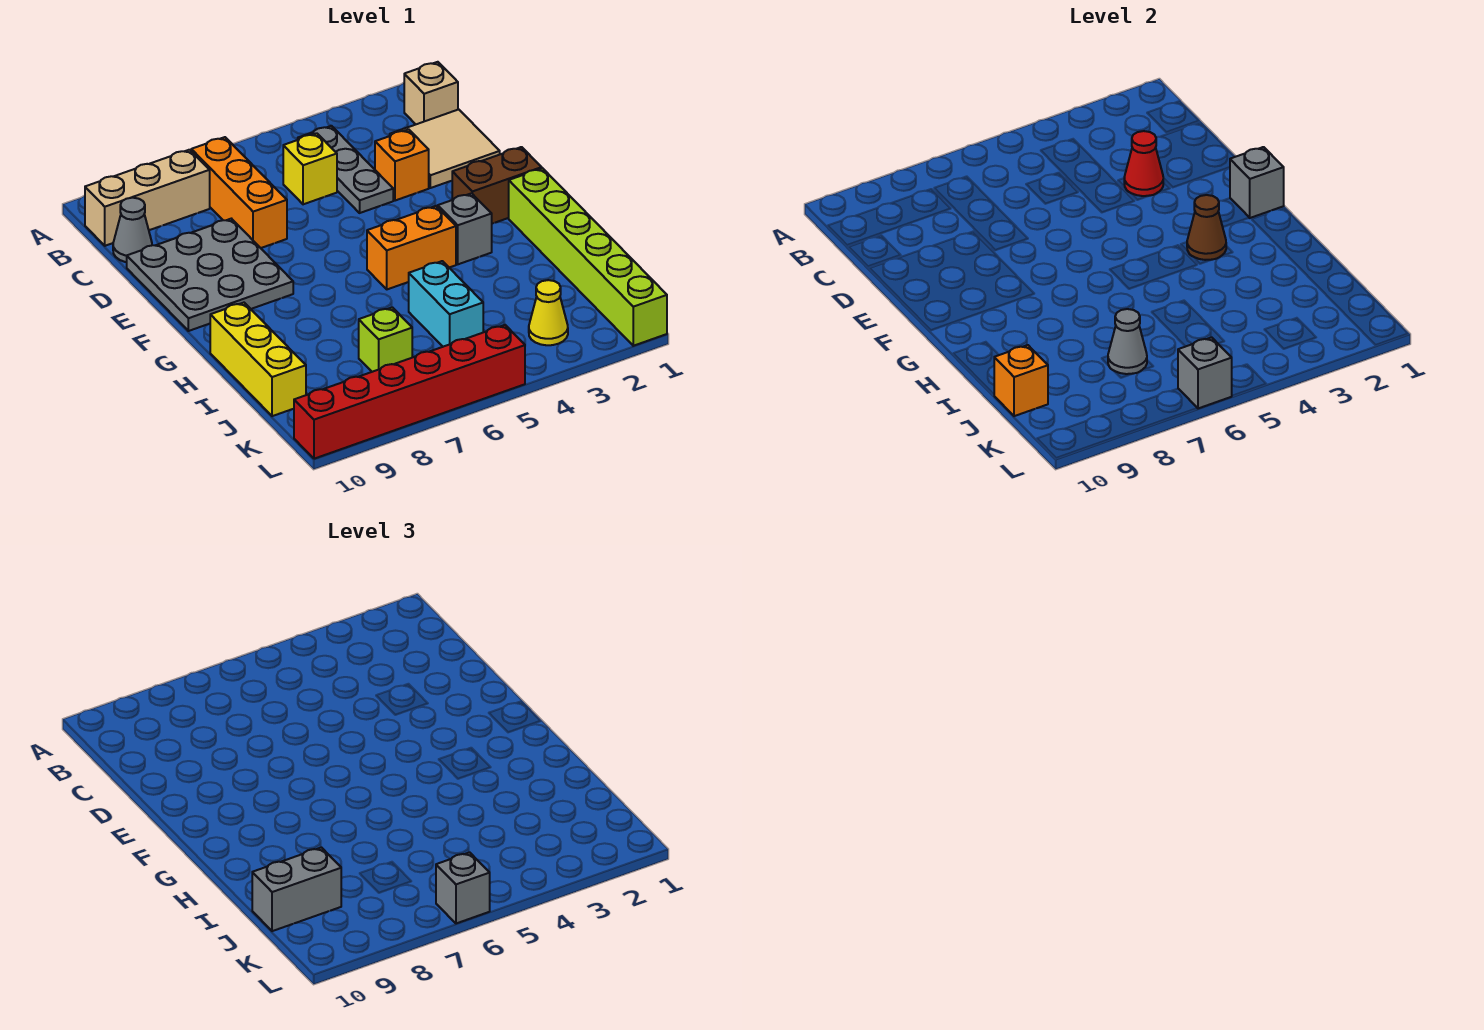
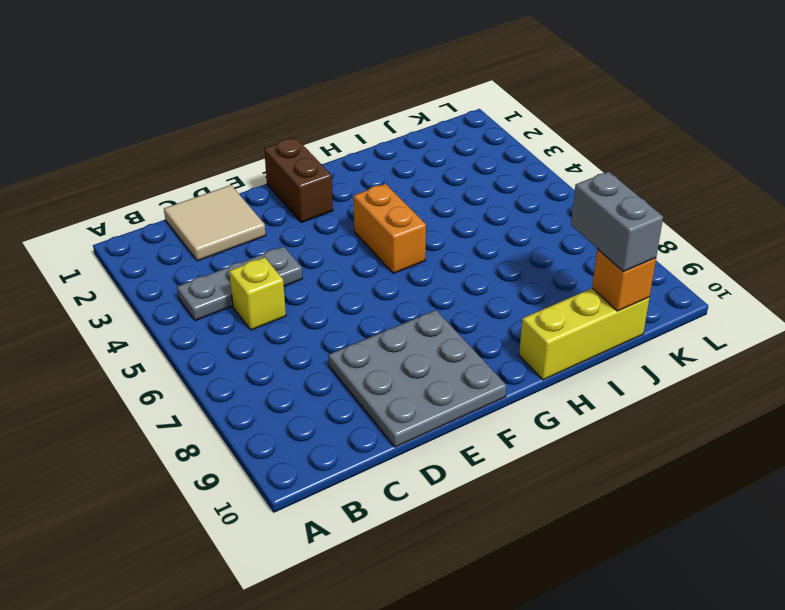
none -> tan brick B1 level 1
none -> orange brick B7:D7 level 1
none -> tan brick B8:B10 level 1

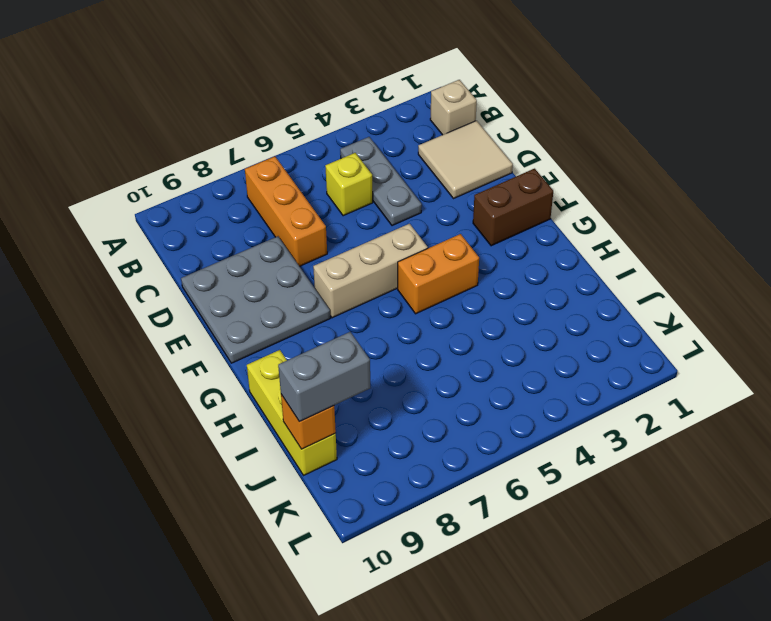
tan brick F5:F7 level 1 -> tan brick B8:B10 level 1
none -> grey cone C10 level 1
none -> orange brick D3 level 1
none -> lime brick G1:L1 level 1

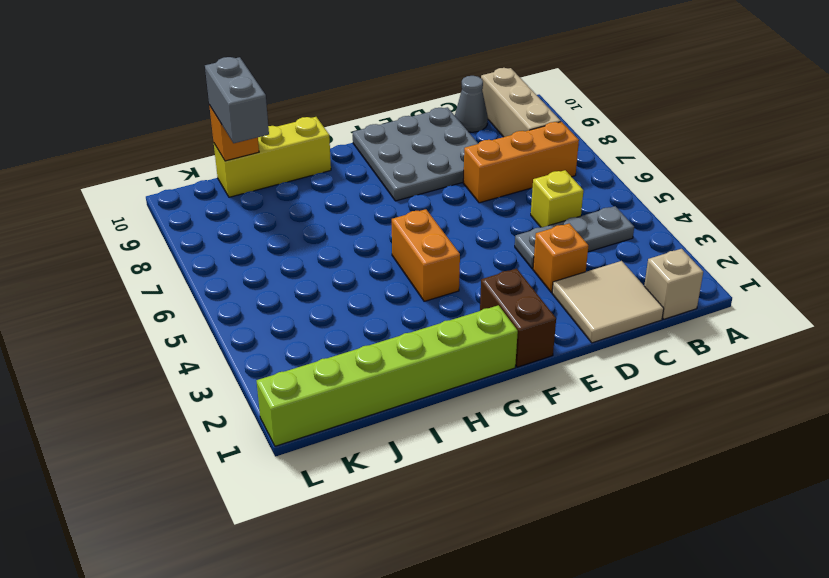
none -> grey brick G3 level 1
none -> cyan brick I5:J5 level 1
none -> lime brick J7 level 1

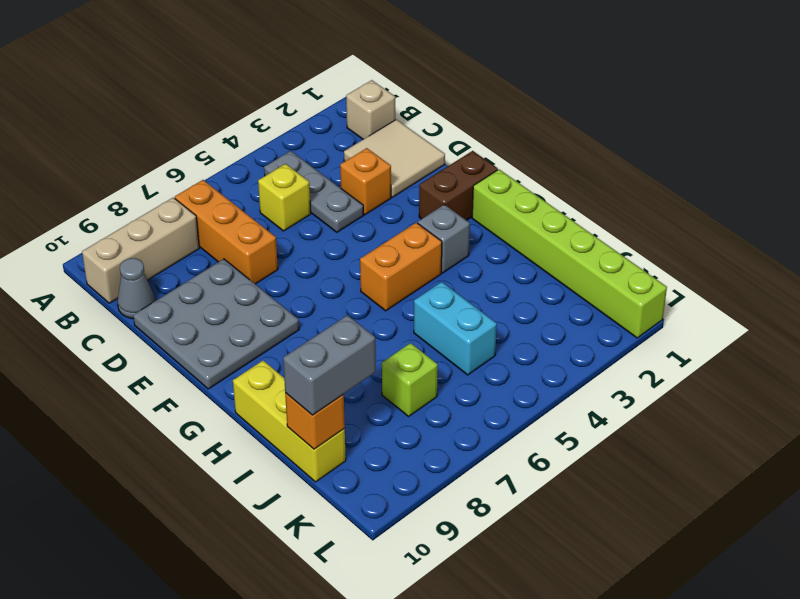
none -> yellow cone K3 level 1
none -> red brick L5:L10 level 1
none -> red cone D3 level 2

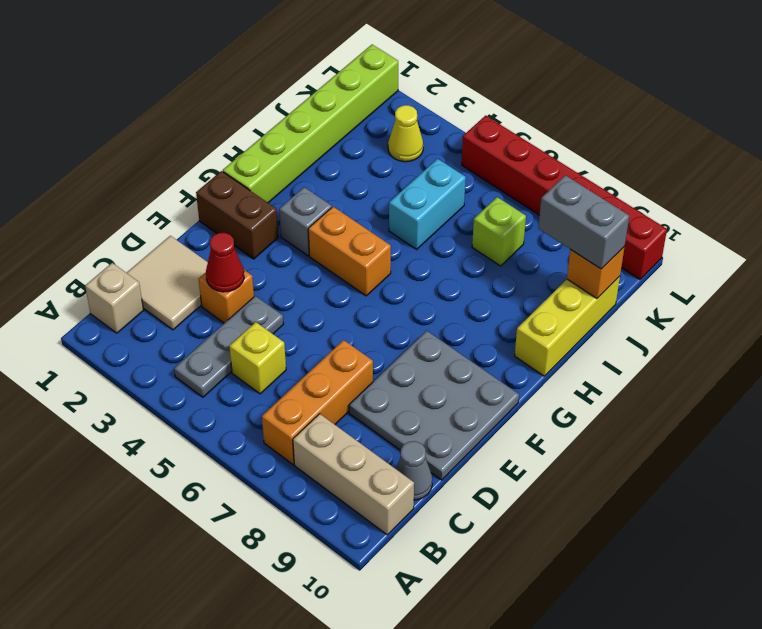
none -> grey brick F1 level 2
none -> brown cone G3 level 2
none -> grey cone J7 level 2

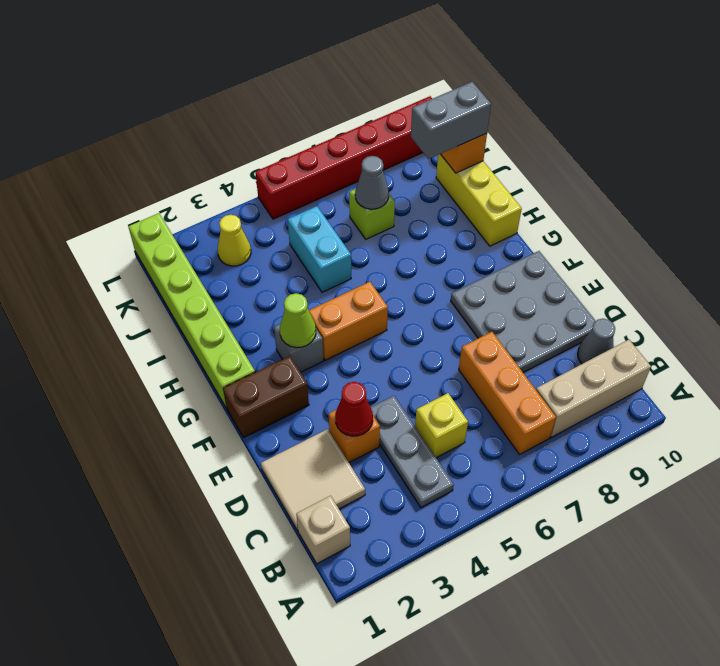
lime cone G3 level 2 -> brown cone G3 level 2
none -> grey brick F1 level 2
none -> grey brick L6 level 2
none -> grey brick L6 level 3

